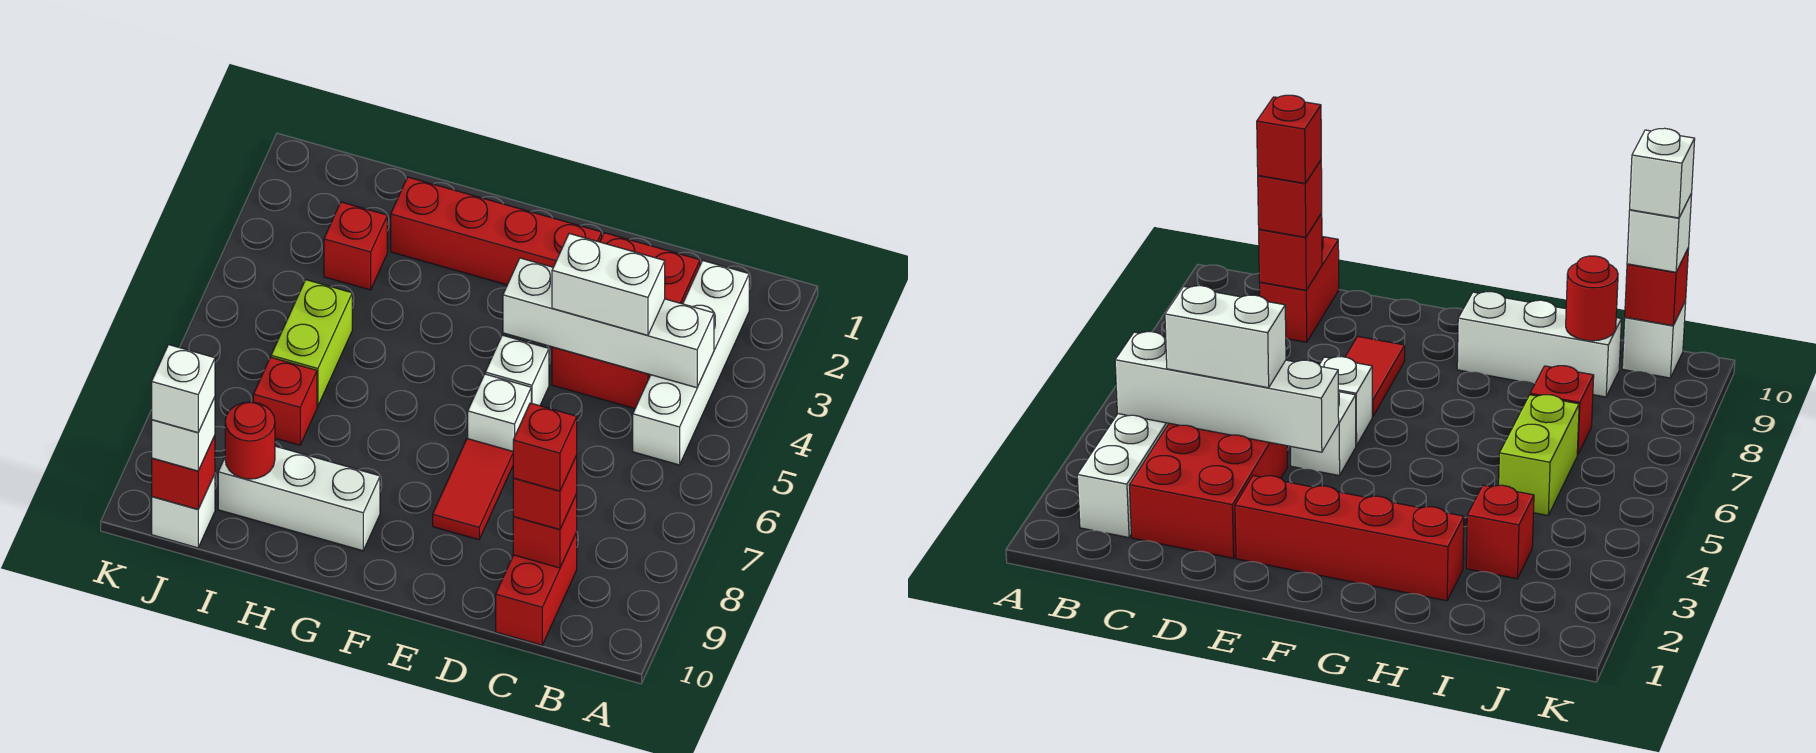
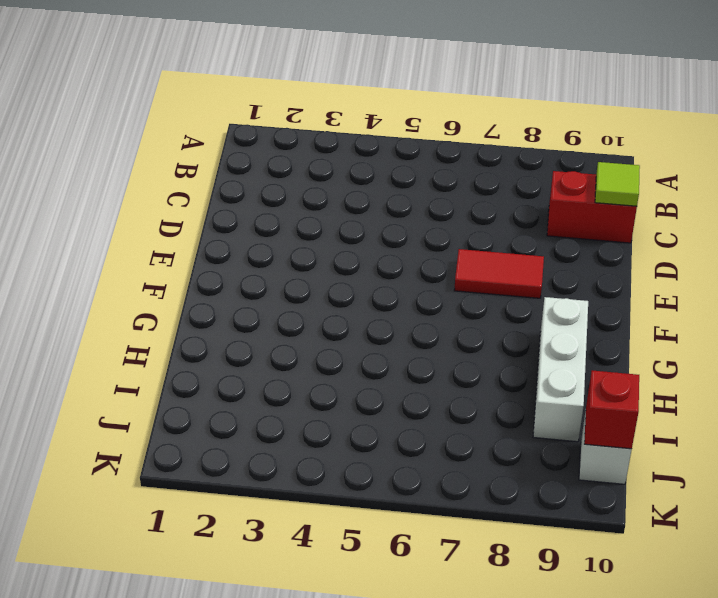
lime tile C10 level 2 -> none
none -> white brick B2:B5 level 1
none -> red brick C2:D4 level 1
none -> red brick E2:H2 level 1

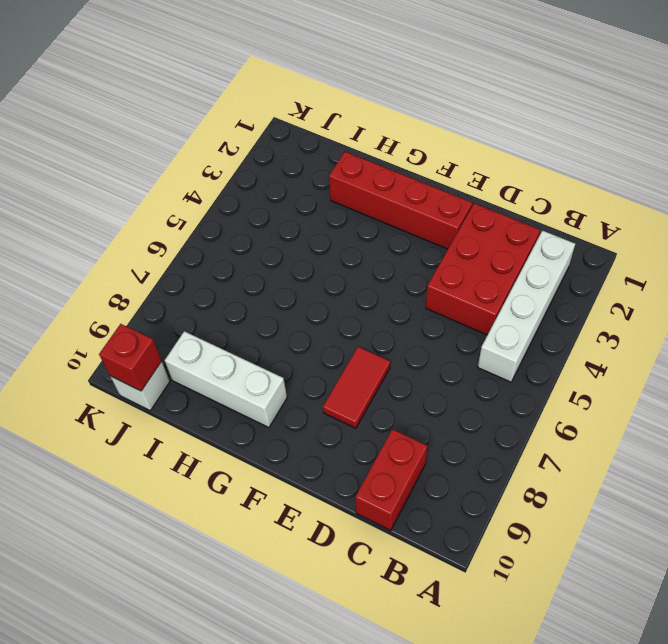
none -> white brick E5 level 1
none -> white brick E6 level 1
none -> red brick I3 level 1

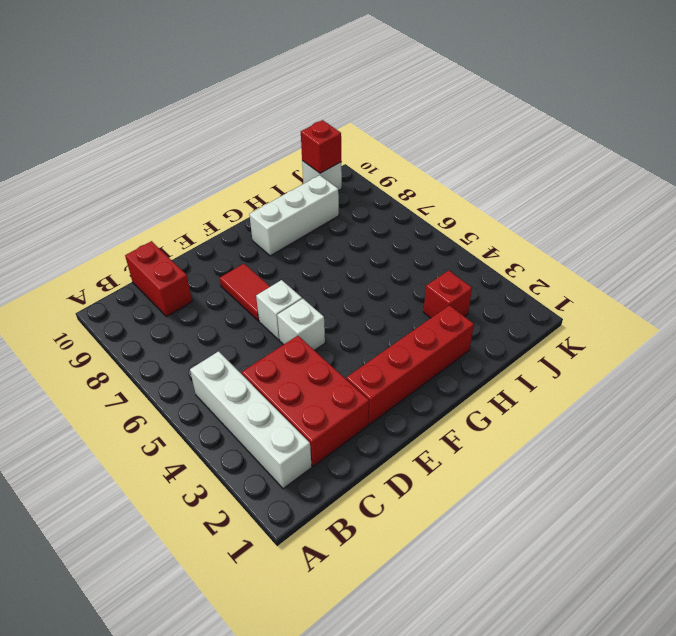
none -> lime brick I5:I6 level 1
none -> red brick I7 level 1
none -> white brick B4:E4 level 2

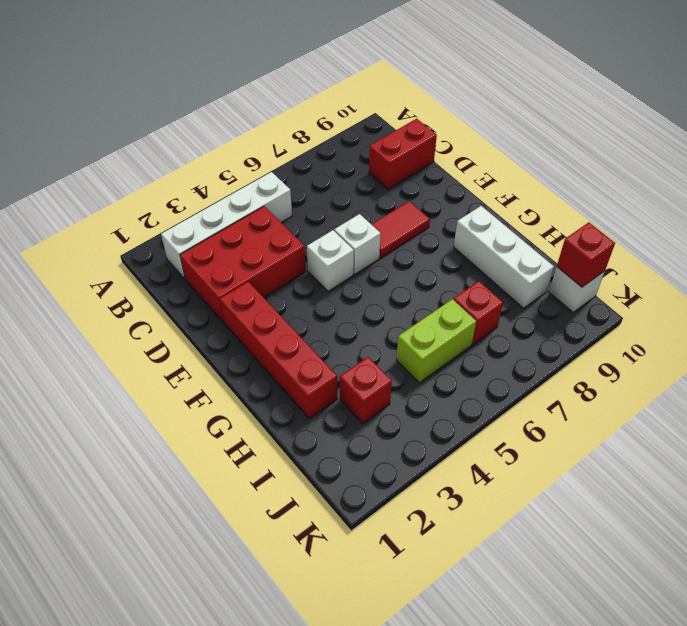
none -> white brick B4:E4 level 2
none -> red brick C9 level 2
none -> red round brick I9 level 2

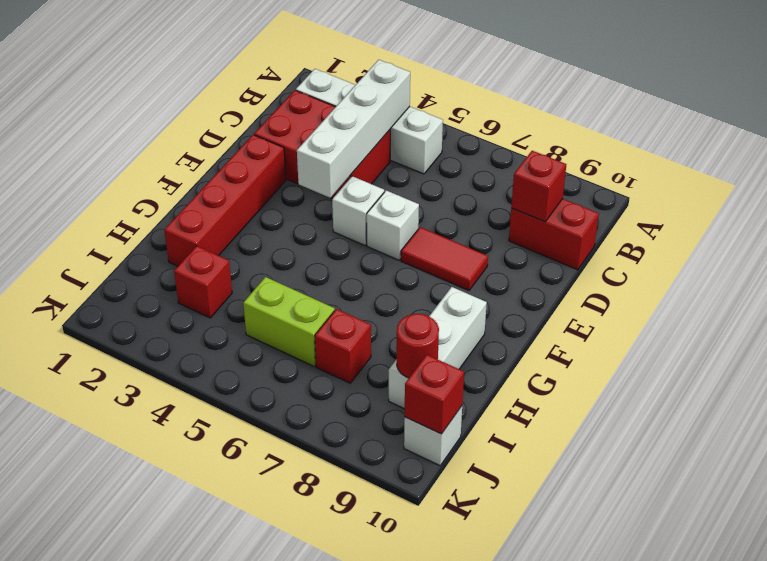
none -> white brick C4:D4 level 3
none -> red brick C9 level 3
none -> white brick J10 level 3

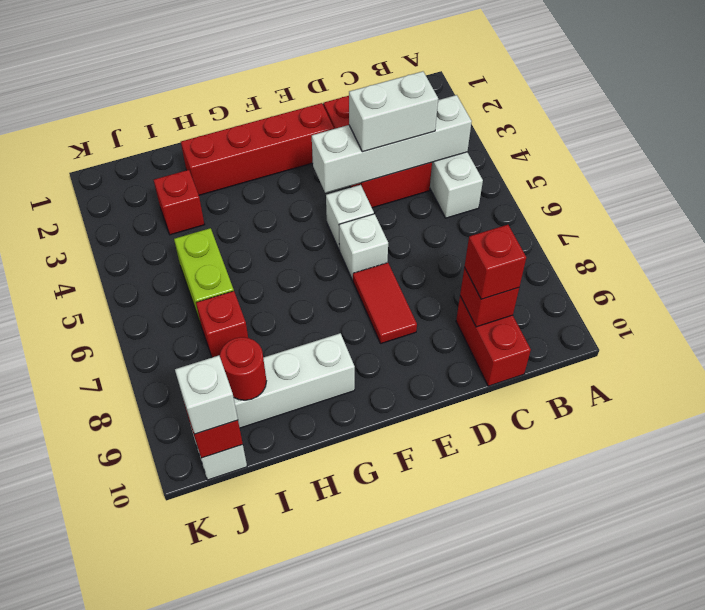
none -> red brick C9 level 4
none -> white brick J10 level 4

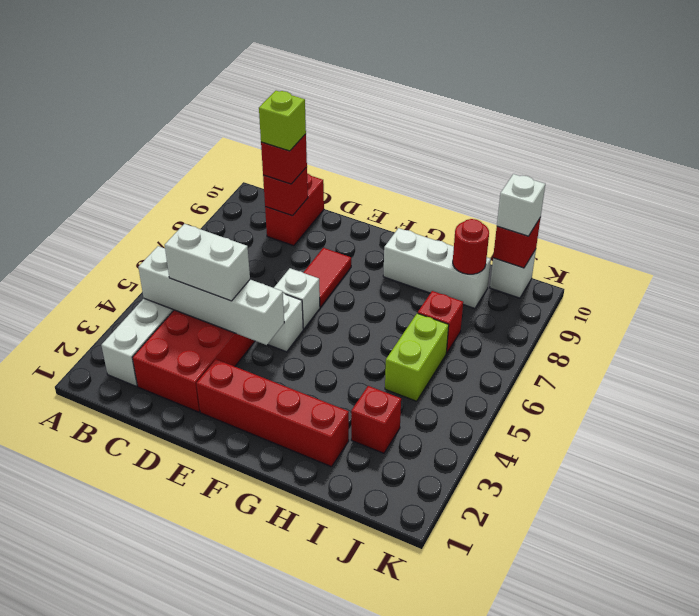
lime brick C9 level 4 -> red brick C9 level 4
none -> white brick J10 level 4

